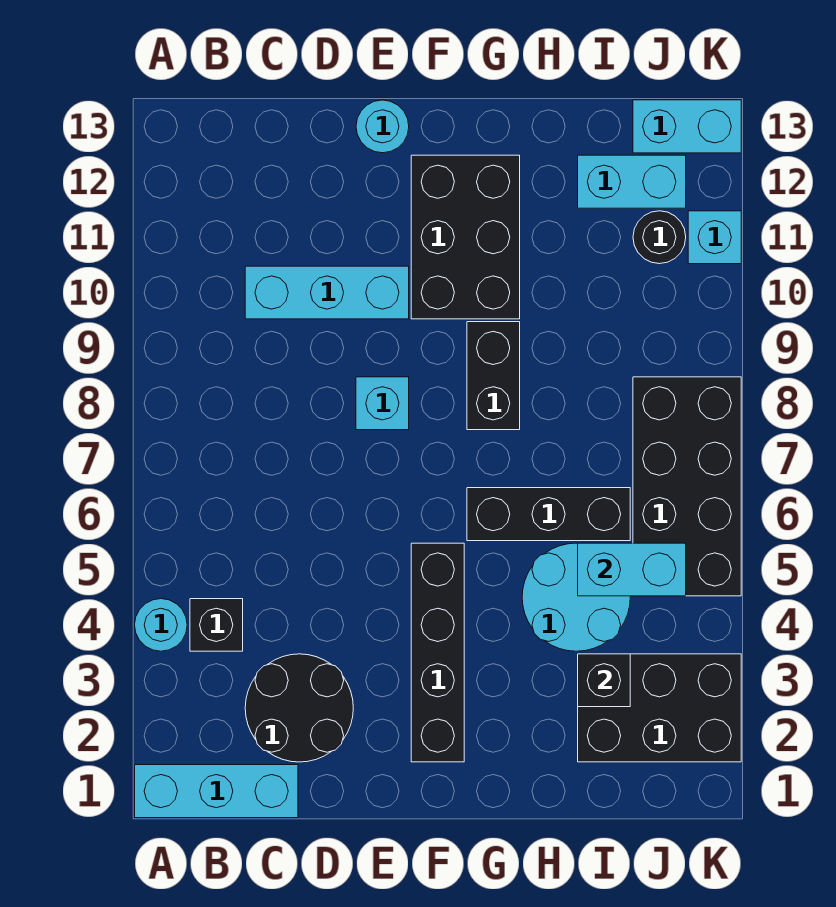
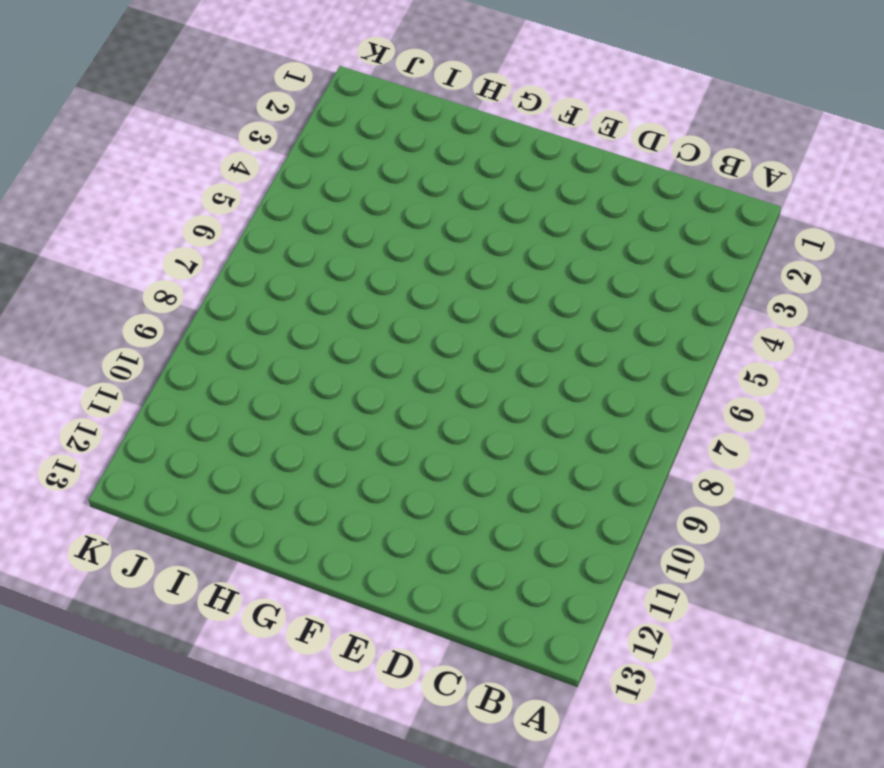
none -> cyan brick A1:C1 level 1
none -> cyan round brick A4 level 1
none -> black brick B4 level 1

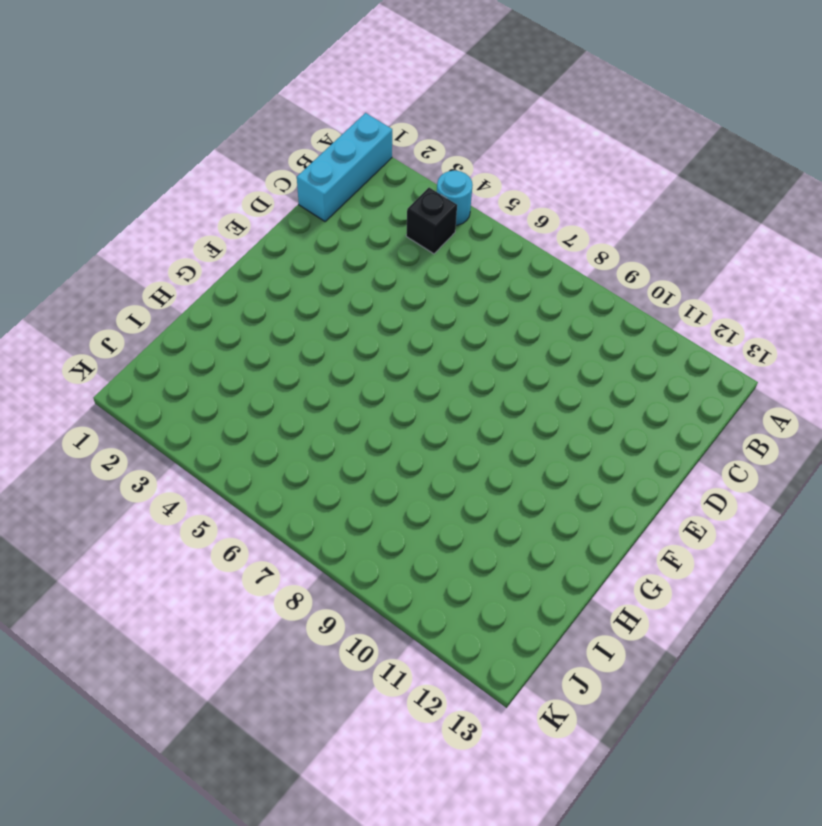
none -> black round brick C2:D3 level 1
none -> cyan brick C10:E10 level 1
none -> cyan brick E8 level 1

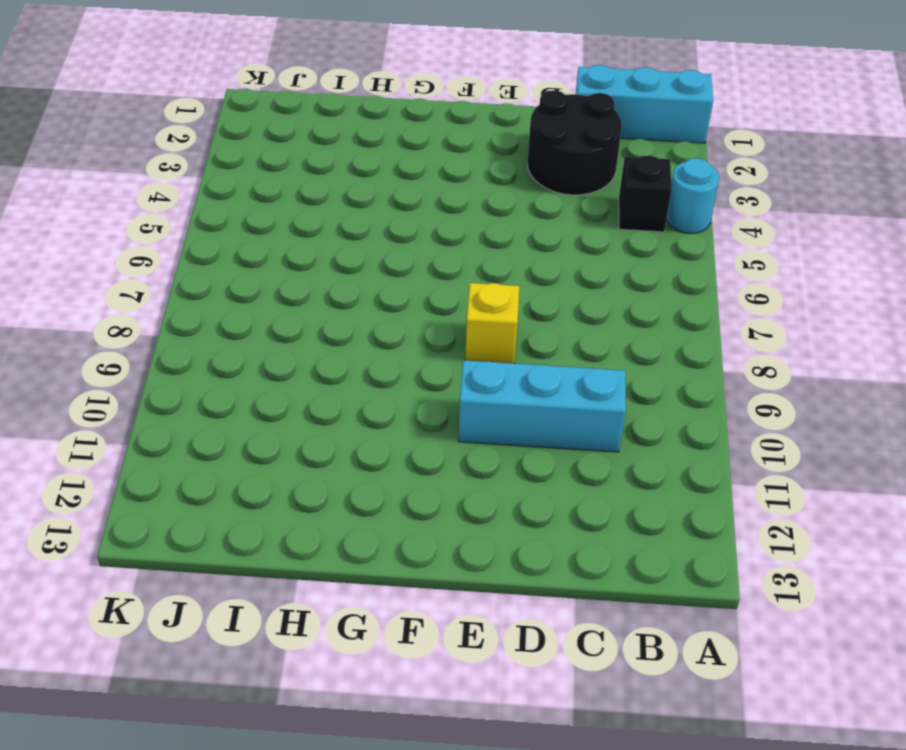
yellow brick E8 level 1 -> cyan brick E8 level 1
none -> cyan round brick E13 level 1
none -> black brick F2:F5 level 1
none -> black brick F10:G12 level 1

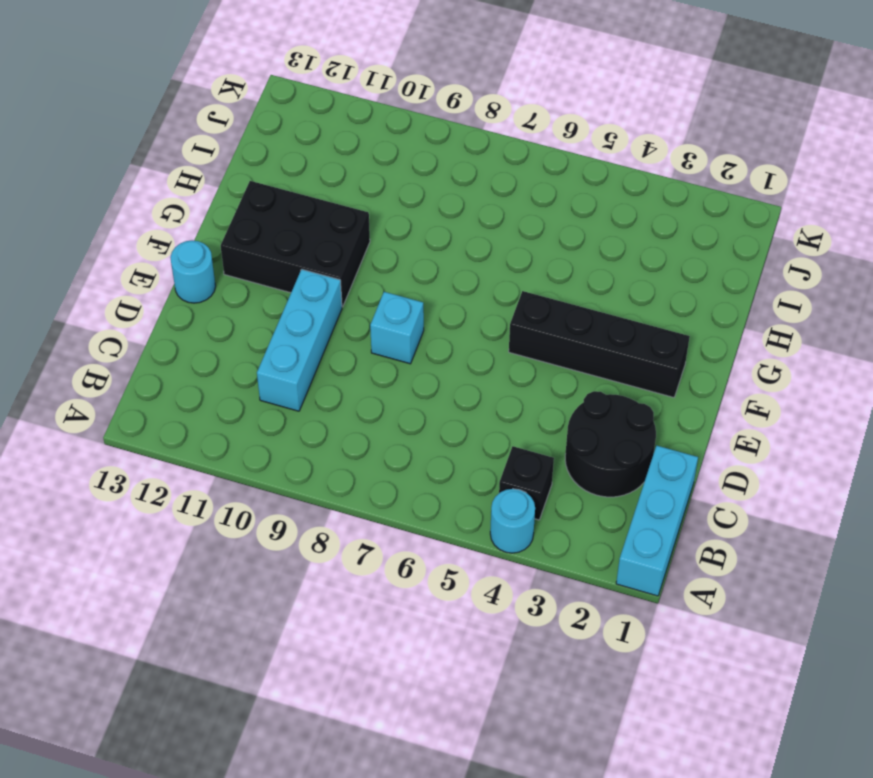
none -> black brick G6:I6 level 1
none -> black brick G8:G9 level 1
none -> cyan round brick H4:I5 level 1

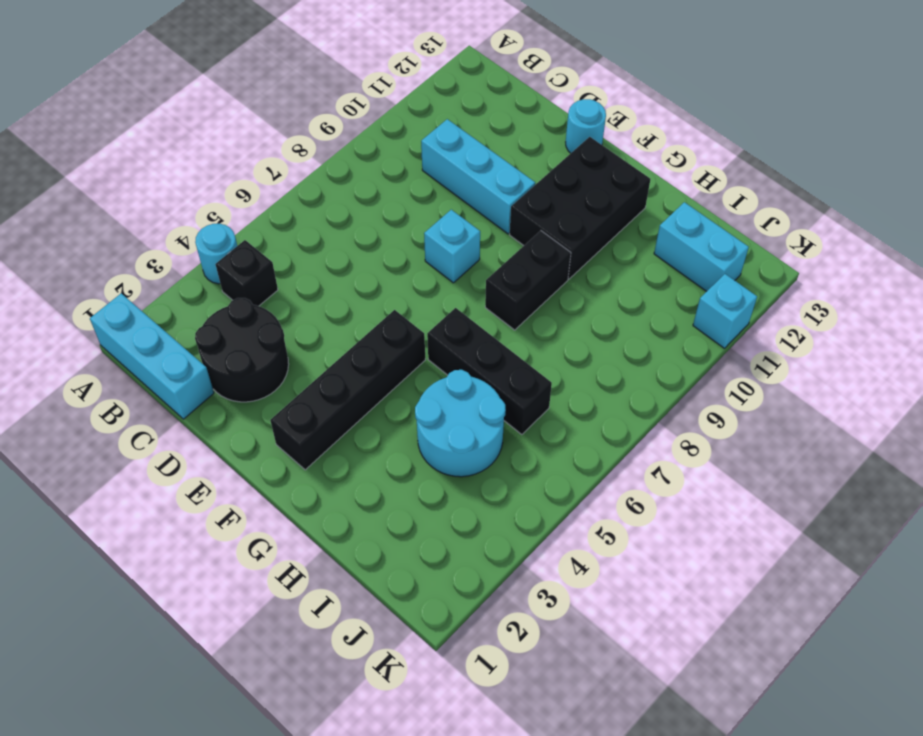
none -> black brick I2:K3 level 1
none -> black brick J5:K8 level 1
none -> black round brick J11 level 1

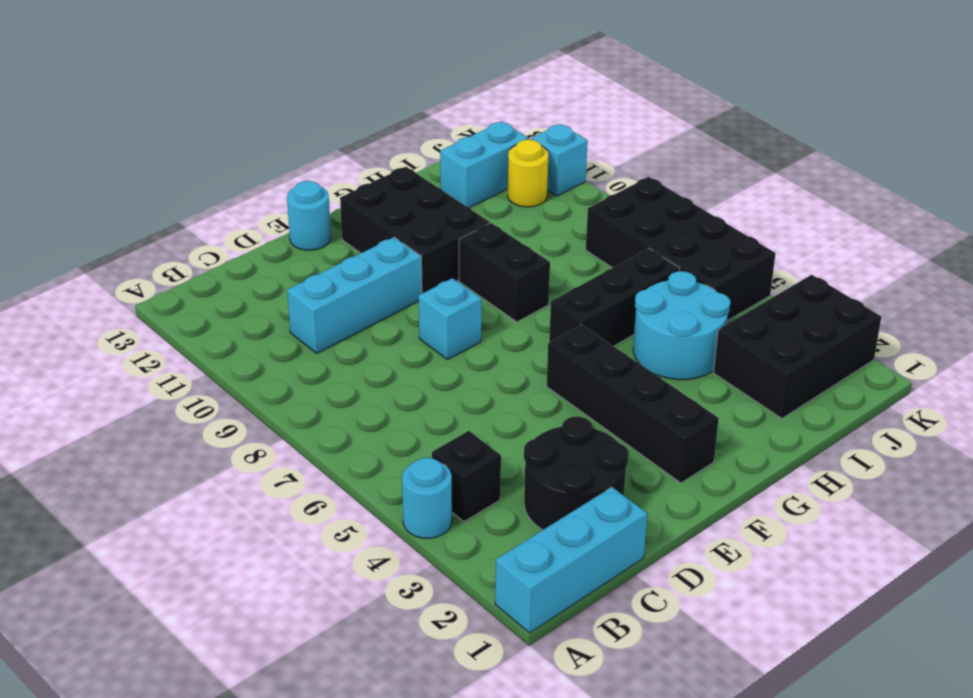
yellow round brick J11 level 1 -> black round brick J11 level 1
none -> cyan brick J13:K13 level 1
none -> black brick I3 level 2
none -> cyan brick I5:J5 level 2

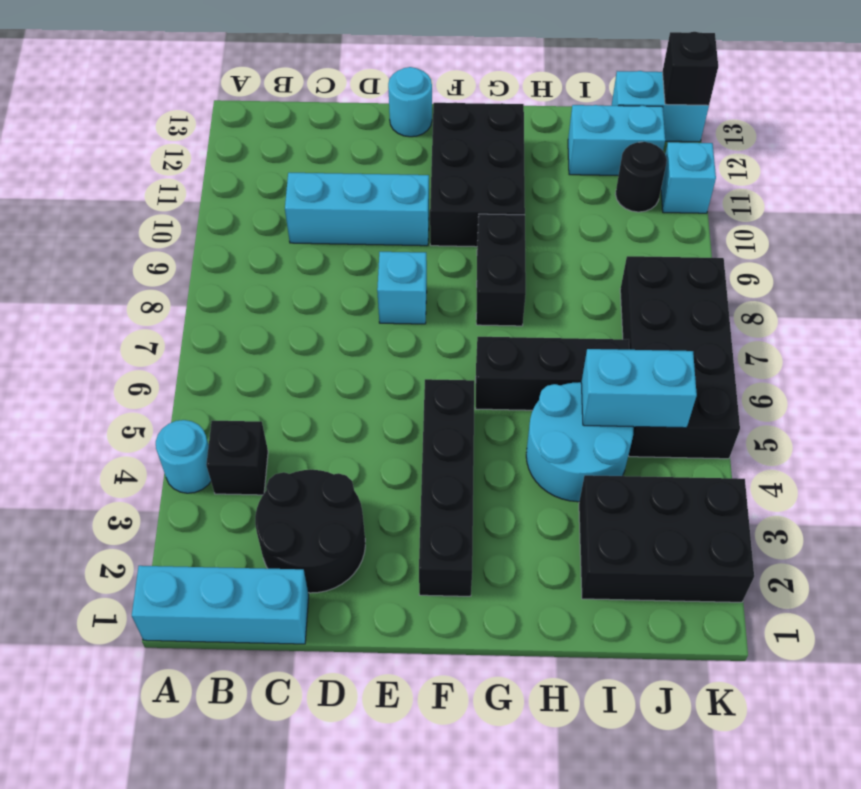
black brick K13 level 2 -> black brick I3 level 2

